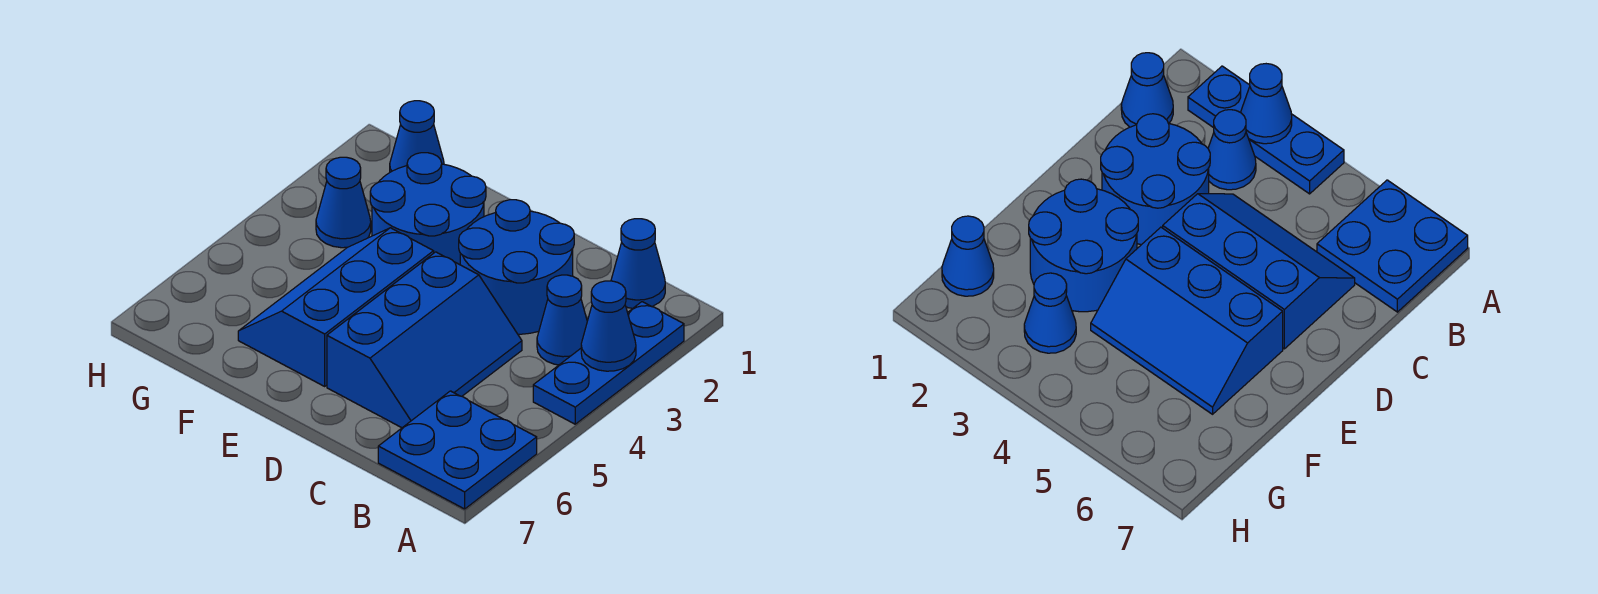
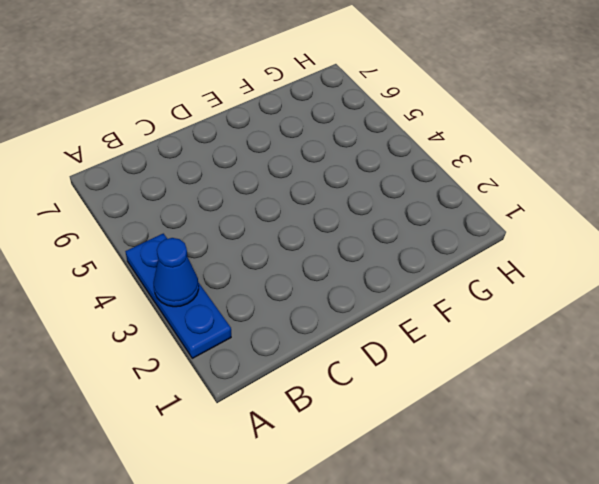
none -> blue plate A6:B7 level 1
none -> blue cone B1 level 1

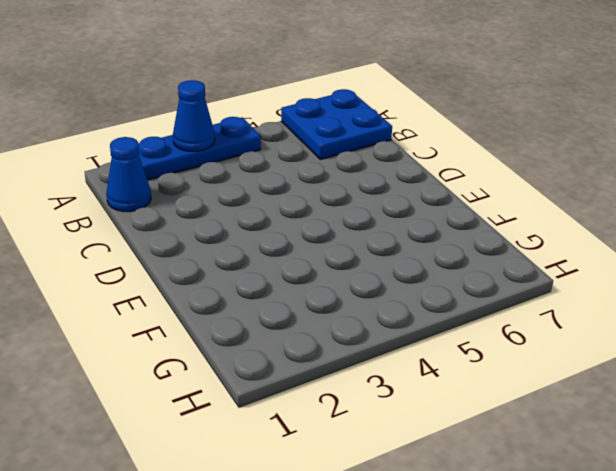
none -> blue cone B3 level 1
none -> blue round brick C2:D3 level 1

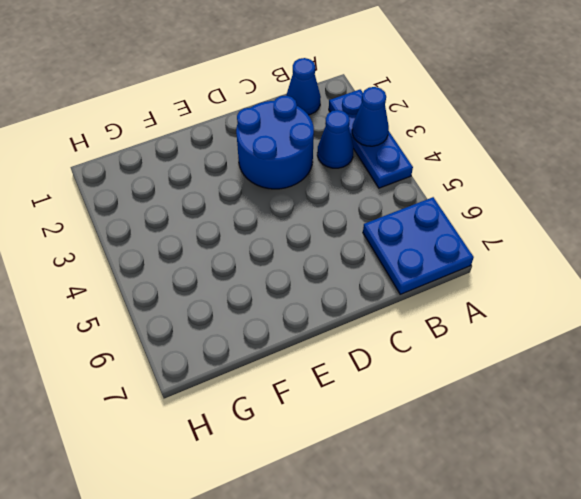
none -> blue slope C4:D6 level 1 top D
none -> blue round brick E2:F3 level 1

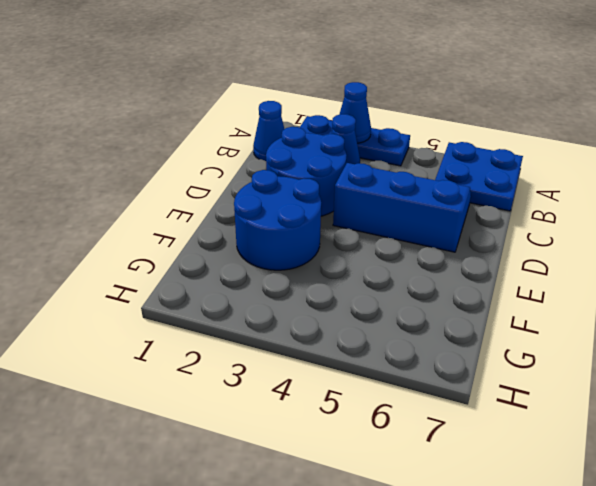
none -> blue slope E4:F6 level 1 top E
none -> blue cone G1 level 1

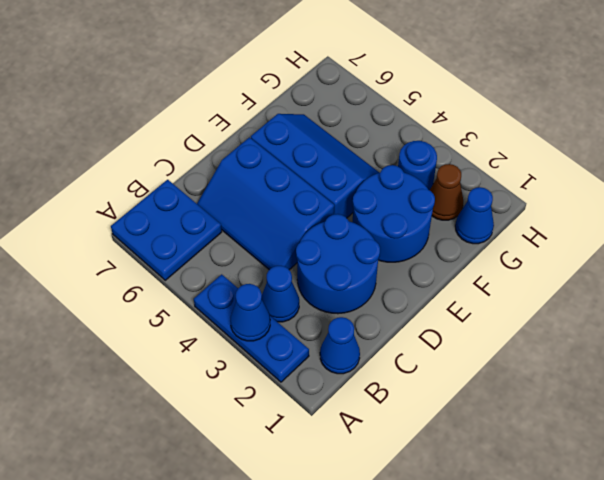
brown cone G2 level 1 -> none
blue round brick G3 level 1 -> blue cone G3 level 1

